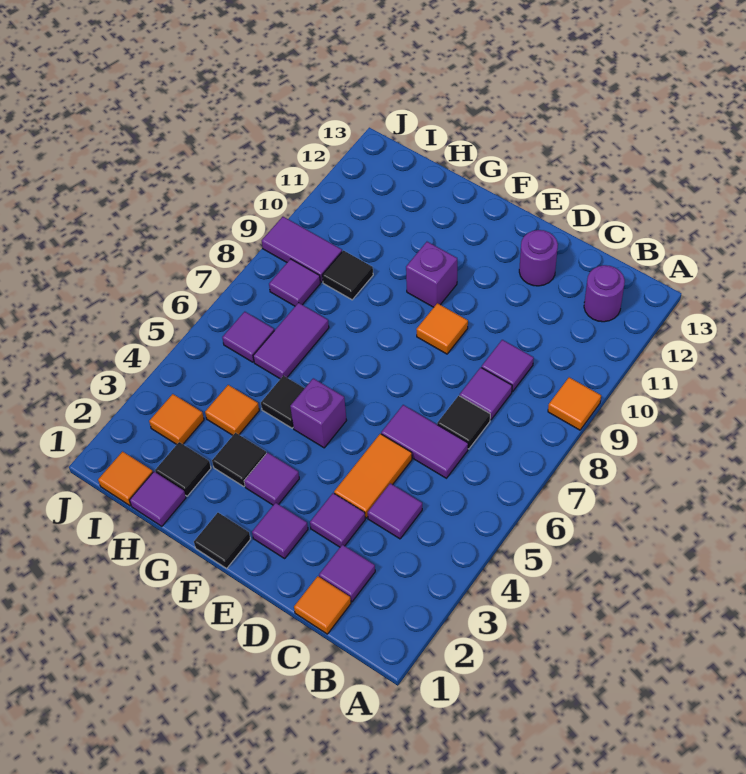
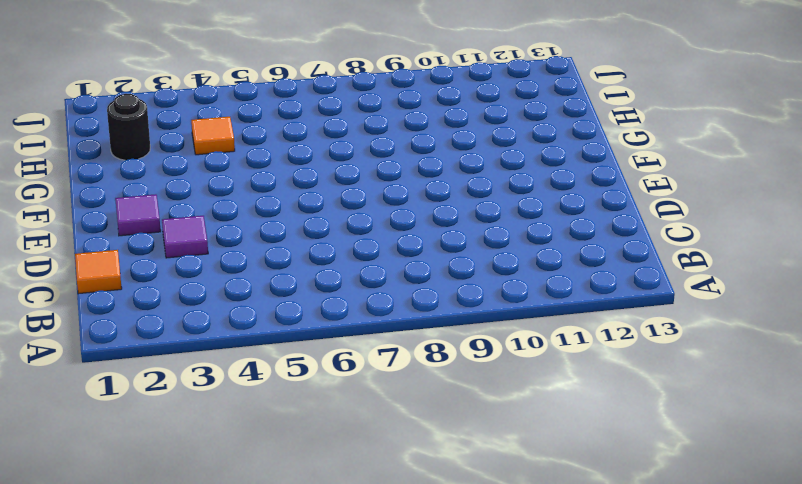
black round brick H2 level 1 -> black tile H2 level 1
none -> orange tile A9 level 1
none -> purple round brick B12 level 1
none -> purple tile C2 level 1
none -> purple tile C4 level 1

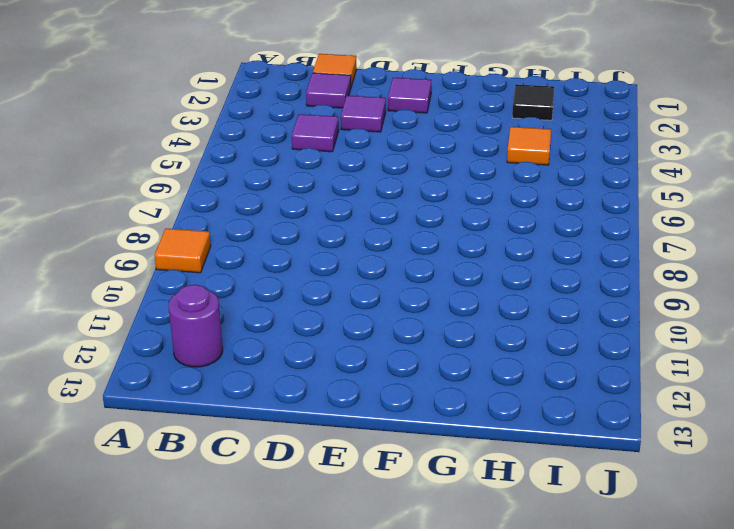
none -> purple tile C6:D6 level 1
none -> black tile C7 level 1
none -> purple tile C8 level 1
none -> purple tile C9 level 1

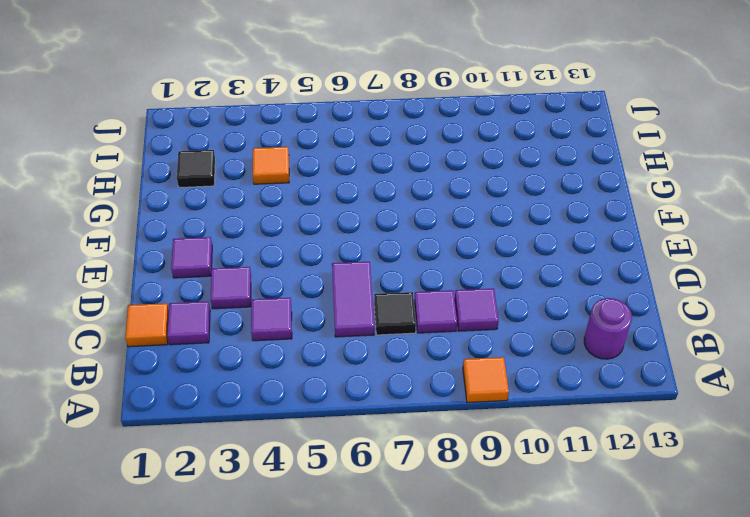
none -> orange tile D4:D5 level 1
none -> purple round brick D12 level 1
none -> orange tile E9 level 1
none -> black tile F1 level 1

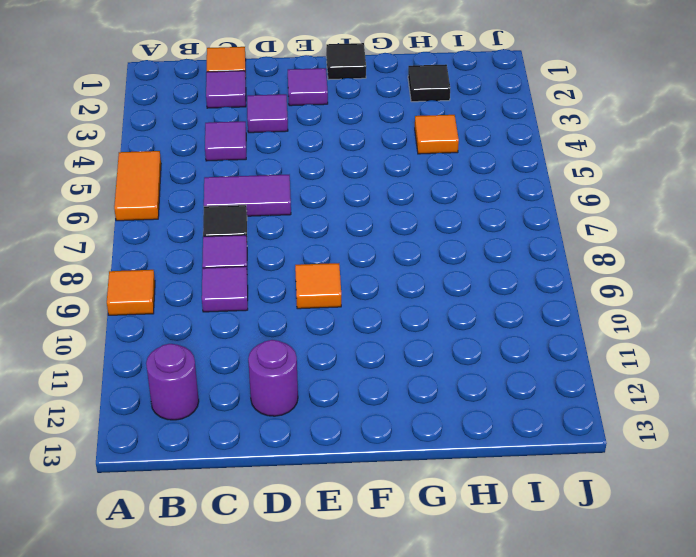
orange tile A5:A6 level 1 -> orange tile D4:D5 level 1
none -> purple tile F3 level 1
none -> purple brick F5 level 1
none -> purple brick F10 level 1
none -> black tile G3 level 1

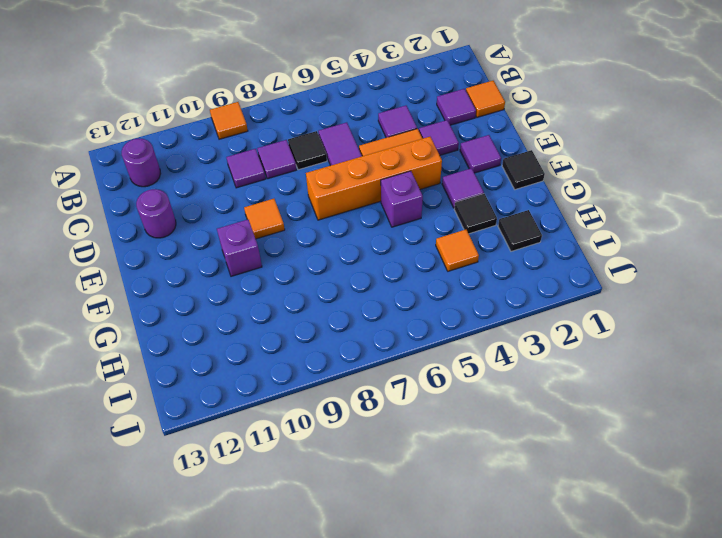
orange brick E4:E7 level 1 -> none
none -> black tile G5 level 1
none -> purple tile H1 level 1
none -> purple tile H6:H7 level 1
none -> black tile H9 level 1

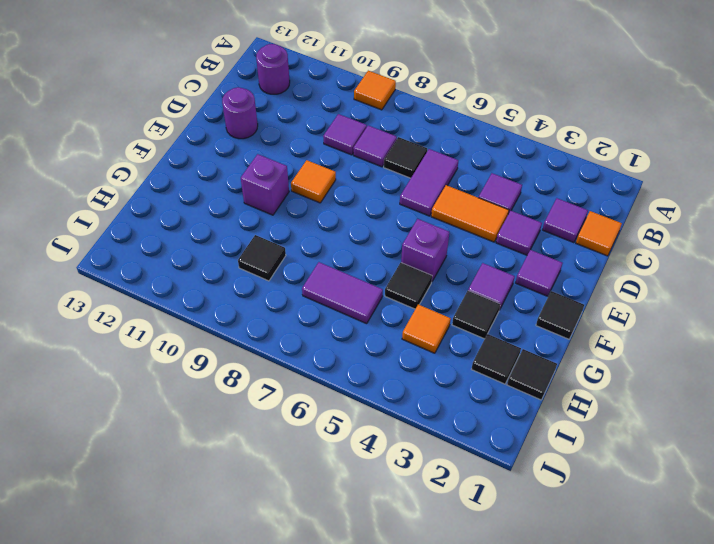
black tile H1 level 1 -> purple tile H1 level 1
none -> orange tile I1 level 1
none -> orange tile I3 level 1
none -> purple tile I6 level 1
none -> purple tile I8 level 1

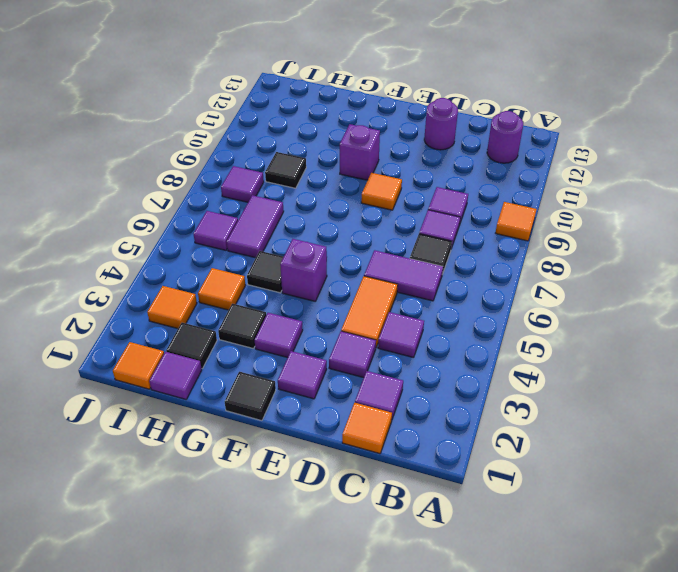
none -> purple tile I9:J9 level 1

